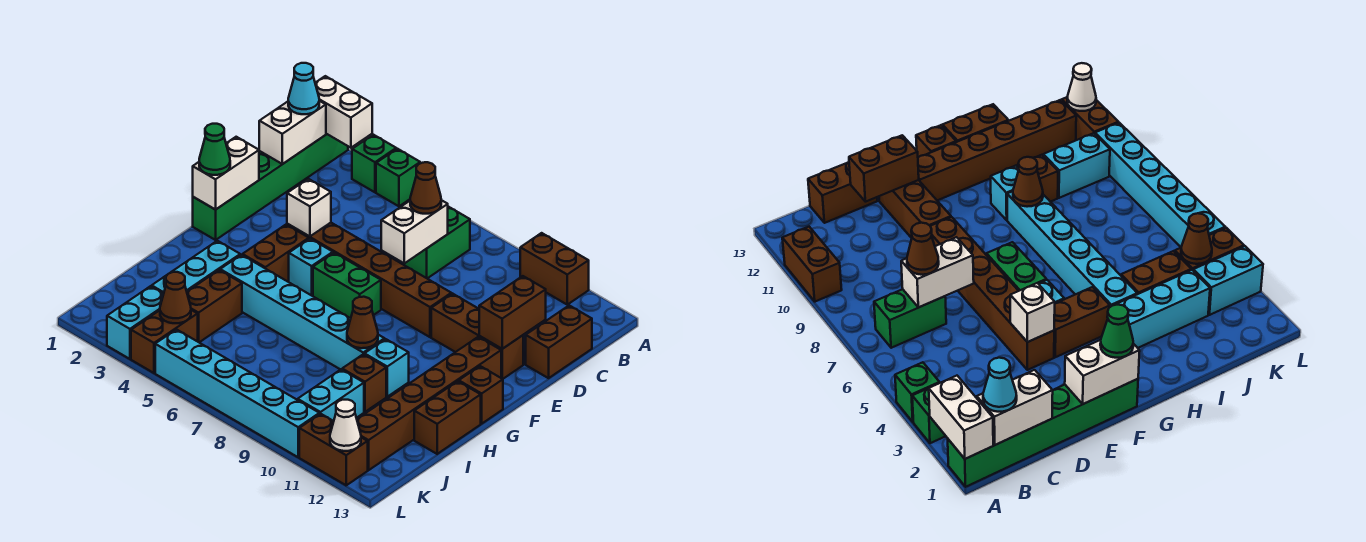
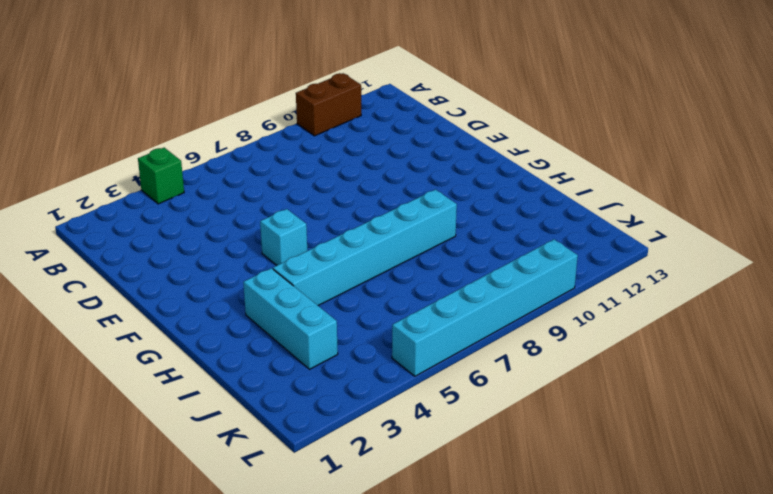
none -> green brick A1:F1 level 1
none -> green brick A3 level 1
none -> green brick B7:C7 level 1
none -> brown brick C13:D13 level 1

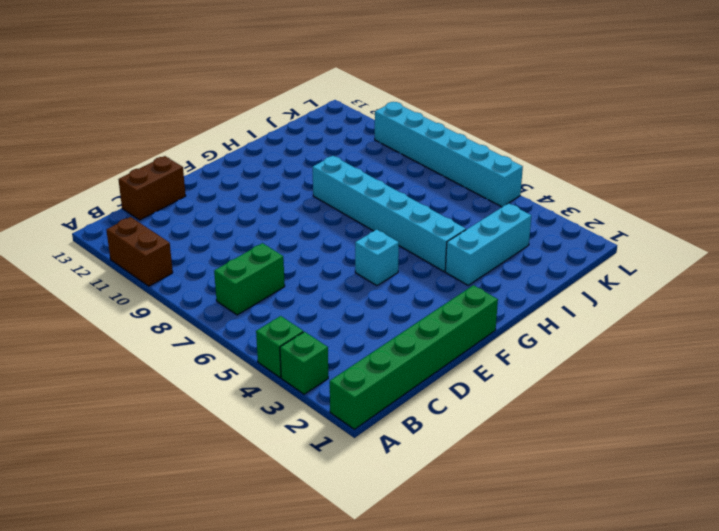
none -> brown brick E4:E9 level 1
none -> brown brick E10:E12 level 1
none -> brown brick F4:G4 level 1
none -> green brick F6:F7 level 1

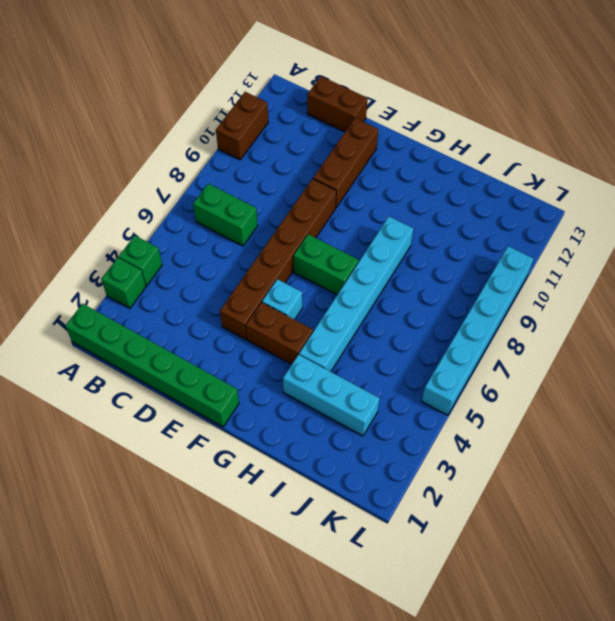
green brick F7:G7 level 1 -> green brick F6:F7 level 1
none -> brown brick F12:K12 level 1
none -> brown brick G13 level 1
none -> cyan brick H10 level 1
none -> brown brick H13:I13 level 1

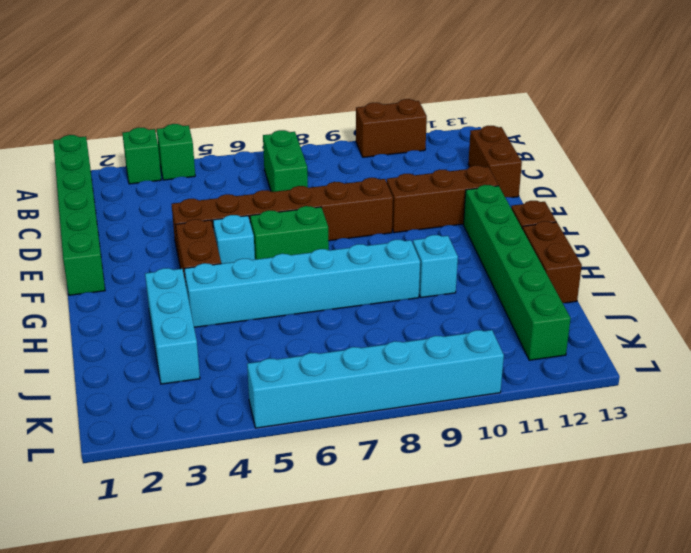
green brick F12:K12 level 1 -> brown brick F12:K12 level 1
none -> brown brick I4:J4 level 1
none -> brown brick I10 level 1
none -> cyan brick J10:K10 level 1
none -> cyan brick K3:L3 level 1

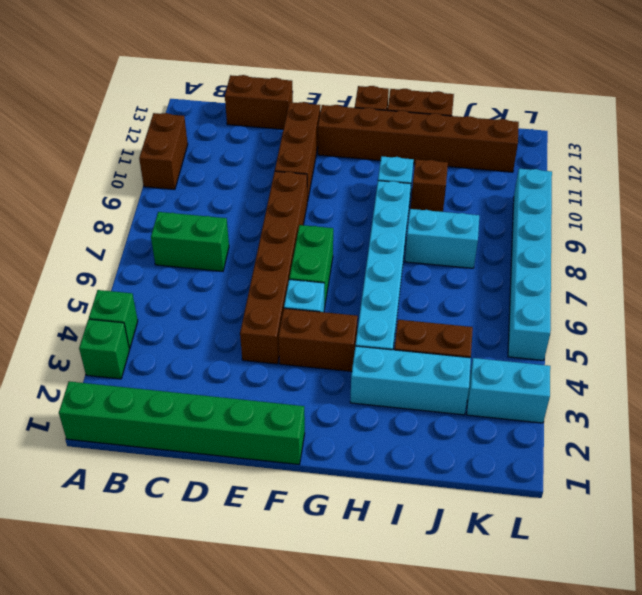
cyan brick I8:J8 level 1 -> cyan brick J10:K10 level 1
none -> brown brick K4:L4 level 1
none -> brown brick L11:L12 level 1
none -> white brick A1:A2 level 2
none -> white brick B1:C1 level 2

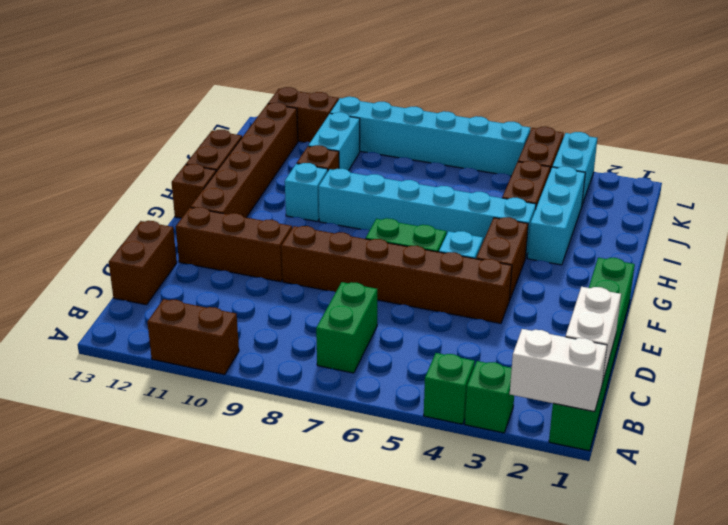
none -> white brick C7:D7 level 2
none -> brown brick D12:E12 level 2
none -> white brick E1:F1 level 2
none -> white brick E4 level 2

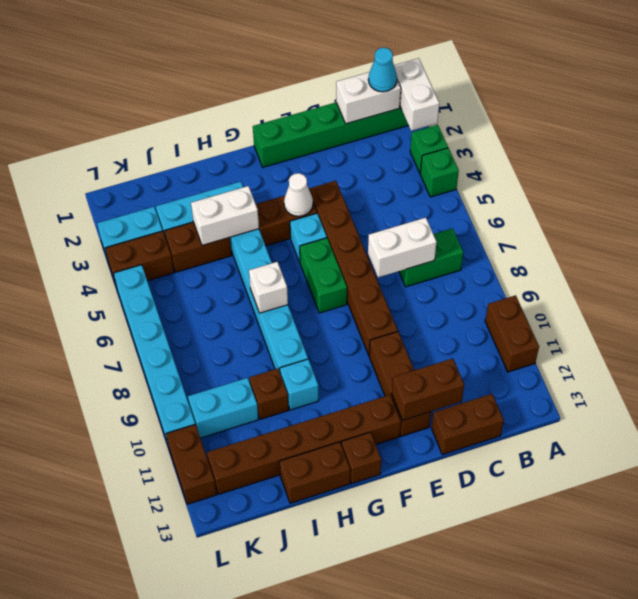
white cone F4 level 2 -> white cone L12 level 2
white brick H4:I4 level 2 -> white brick E1:F1 level 2
white brick H7 level 2 -> white brick E4 level 2
none -> brown cone H9 level 2
none -> brown cone K4 level 2
none -> brown cone C7 level 3
none -> green cone F1 level 3

